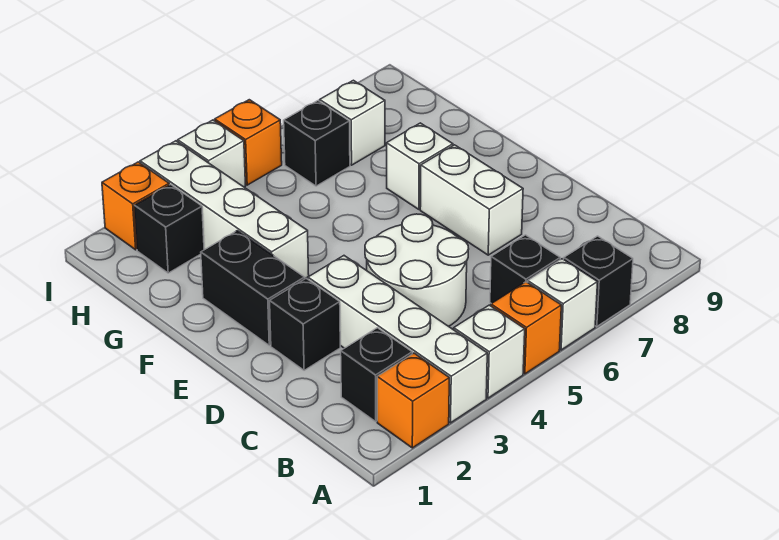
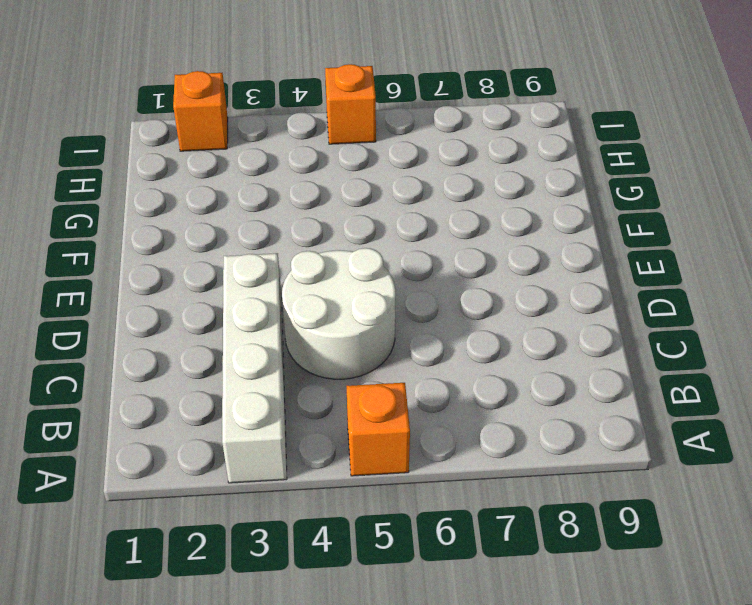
none -> orange brick A2 level 1
none -> white brick A4 level 1
none -> white brick A6 level 1

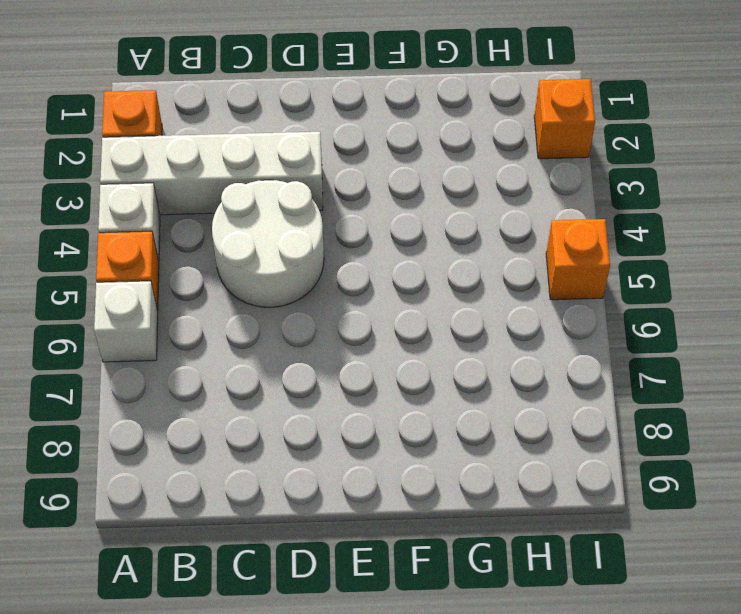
none -> black brick A7 level 1
none -> black brick B2 level 1
none -> black brick B6 level 1

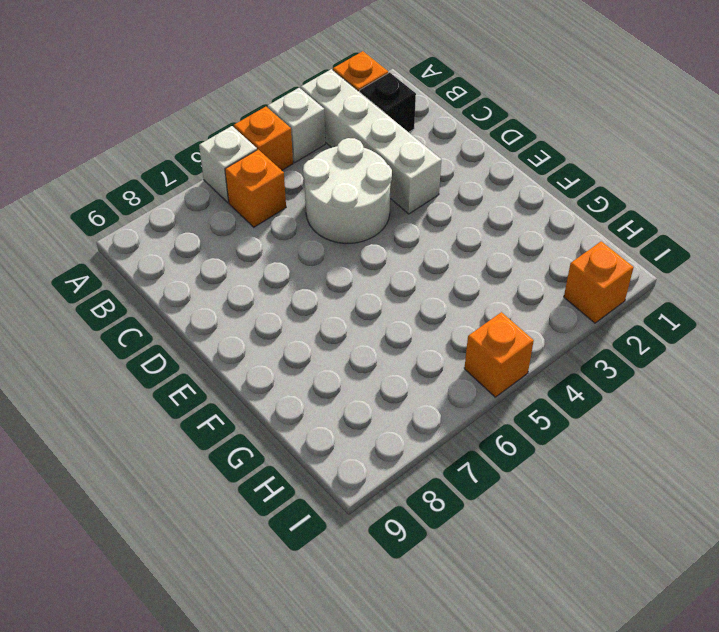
orange brick B6 level 1 -> black brick B6 level 1
none -> black brick A7 level 1
none -> black brick D2 level 1
none -> white brick D7:E7 level 1

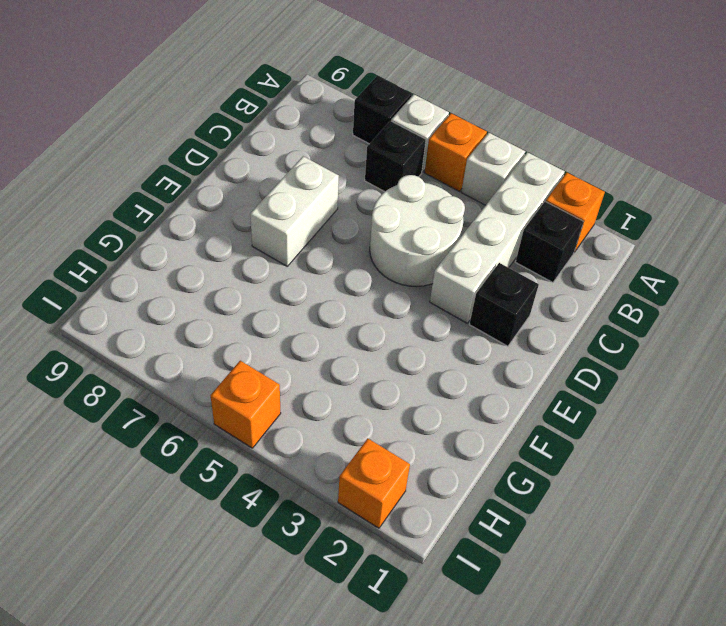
none -> black brick E2:F2 level 1
none -> white brick F3:I3 level 1
none -> white brick F7 level 1

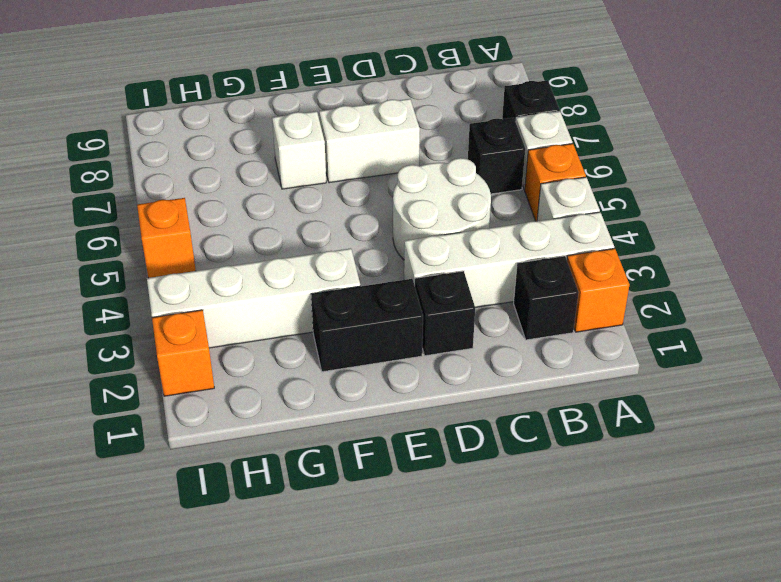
none -> black brick H2 level 1
none -> black brick H6 level 1
none -> white brick H7 level 1

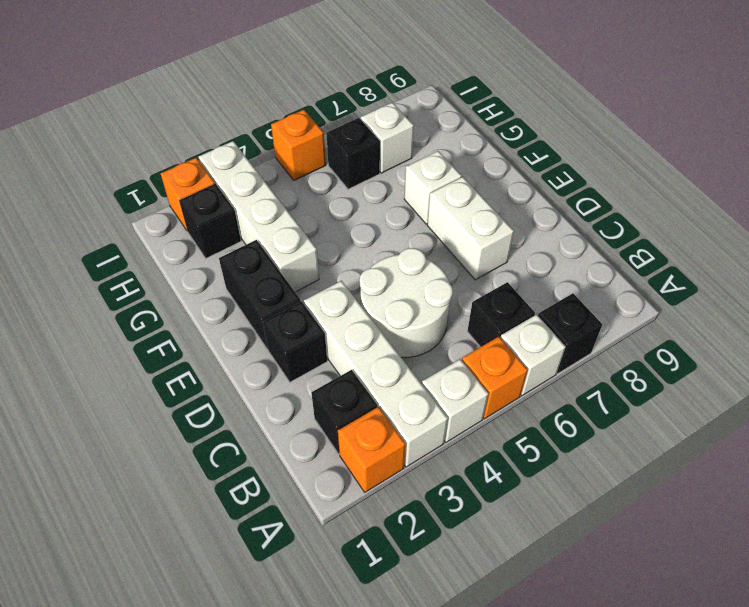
none -> white brick I4 level 1

